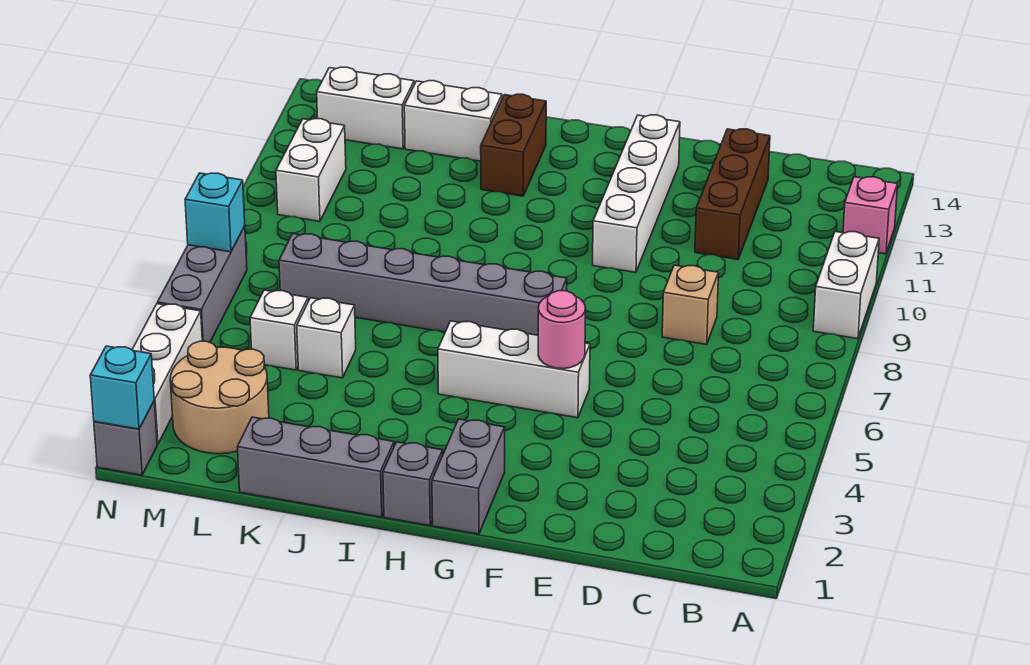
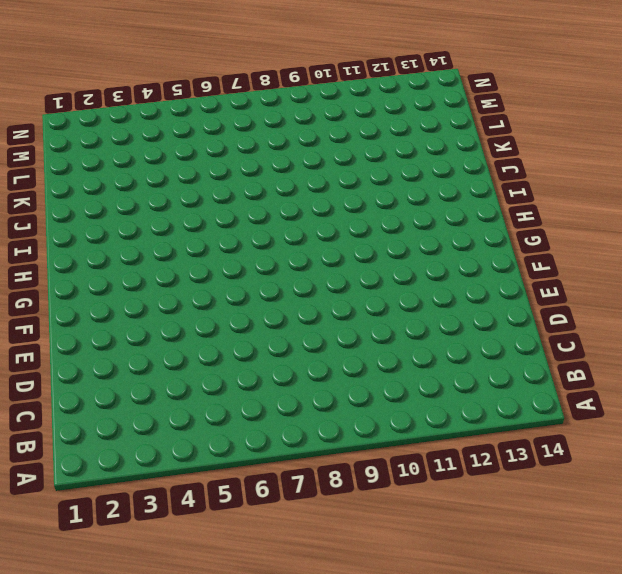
none -> white brick A9:A10 level 1
none -> pink brick A12 level 1
none -> tan brick D8 level 1

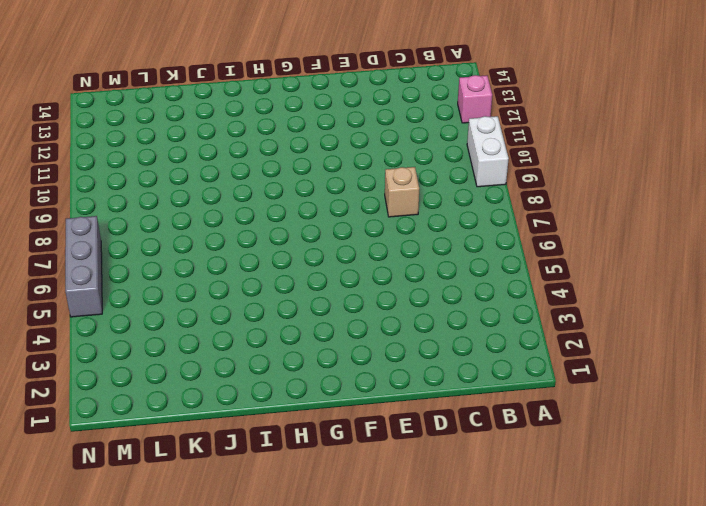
none -> brown brick D11:D13 level 1
none -> white brick F5:H5 level 1
none -> white brick F10:F13 level 1

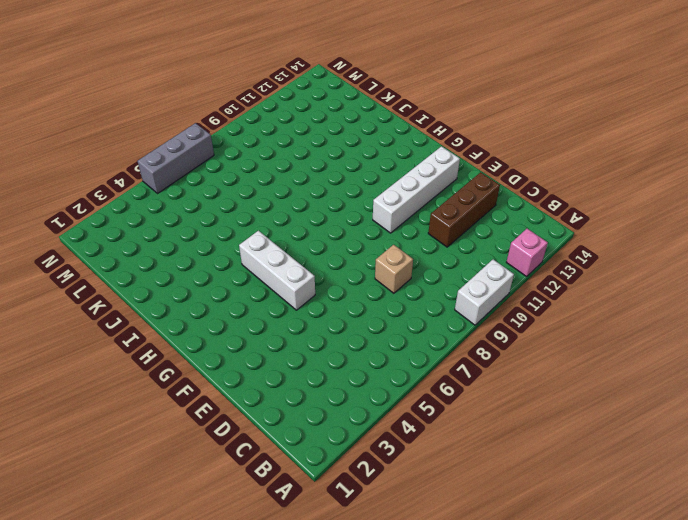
none -> grey brick G1:G2 level 1
none -> grey brick G7:L7 level 1
none -> grey brick H1 level 1

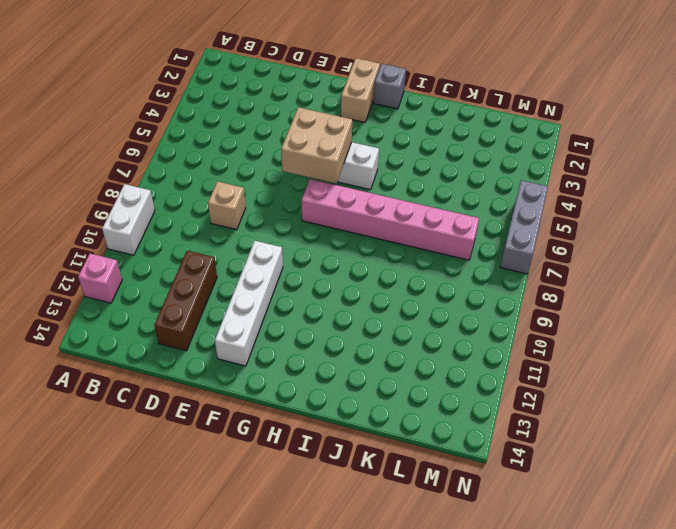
tan brick F5:G6 level 2 -> pink round brick F5 level 2
tan brick G1:G2 level 1 -> grey brick G1:G2 level 1
pink brick G7:L7 level 1 -> grey brick G7:L7 level 1
none -> grey brick I1:K1 level 1
none -> brown brick I12:I13 level 1
none -> white brick J13:K13 level 1

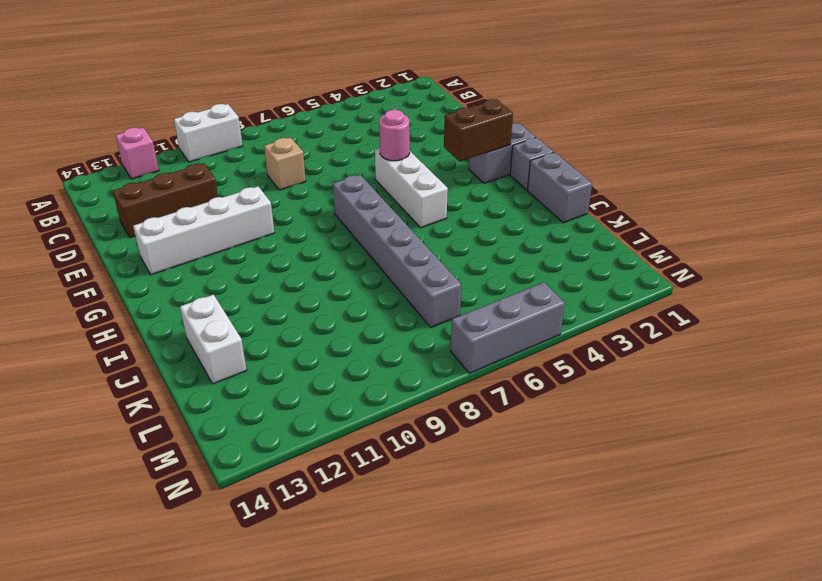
brown brick G2:G3 level 2 -> brown brick I12:I13 level 1
grey brick I1:J1 level 1 -> grey brick I1:K1 level 1
none -> white brick K5 level 1
none -> tan round brick L2:M3 level 1
none -> white brick L5 level 1

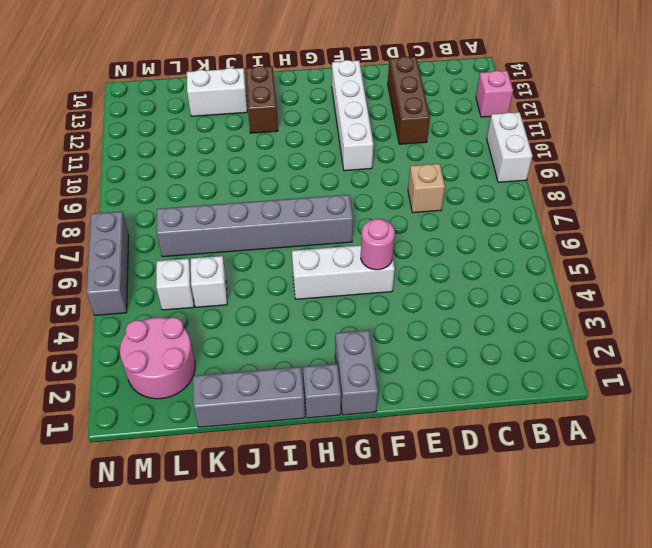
pink round brick L2:M3 level 1 -> tan round brick L2:M3 level 1
none -> white brick L13:M13 level 1
none -> white brick M10:M11 level 1
none -> grey brick N1 level 1

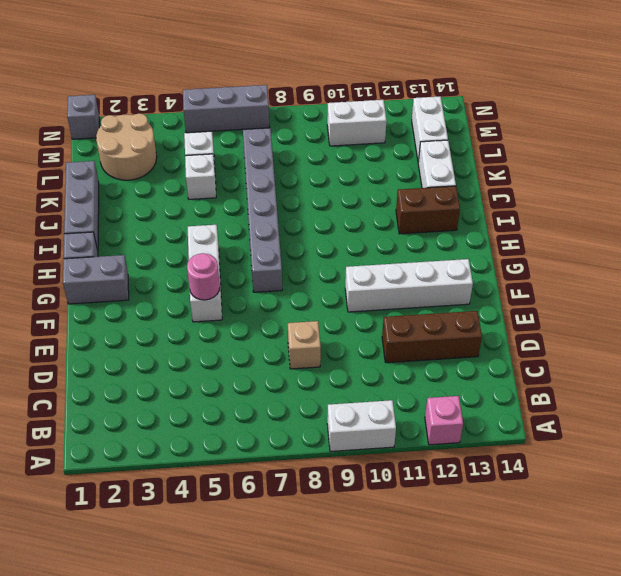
none -> white brick N2:N4 level 1
none -> cyan brick N1 level 2
none -> cyan brick N7 level 2

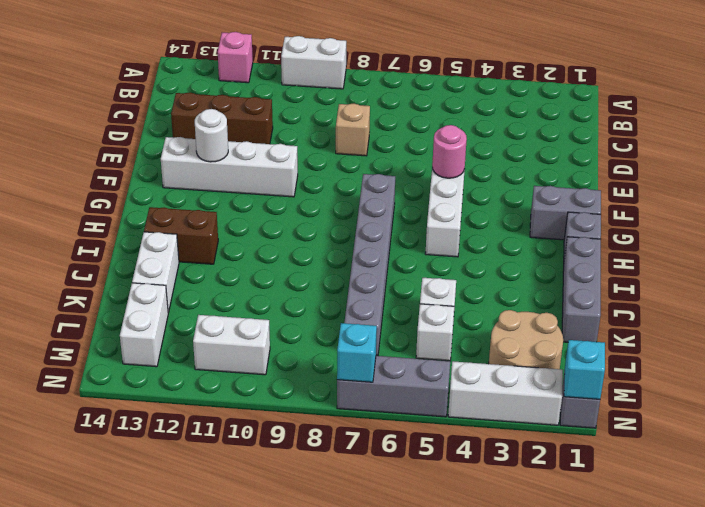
white round brick F12 level 2 -> none

